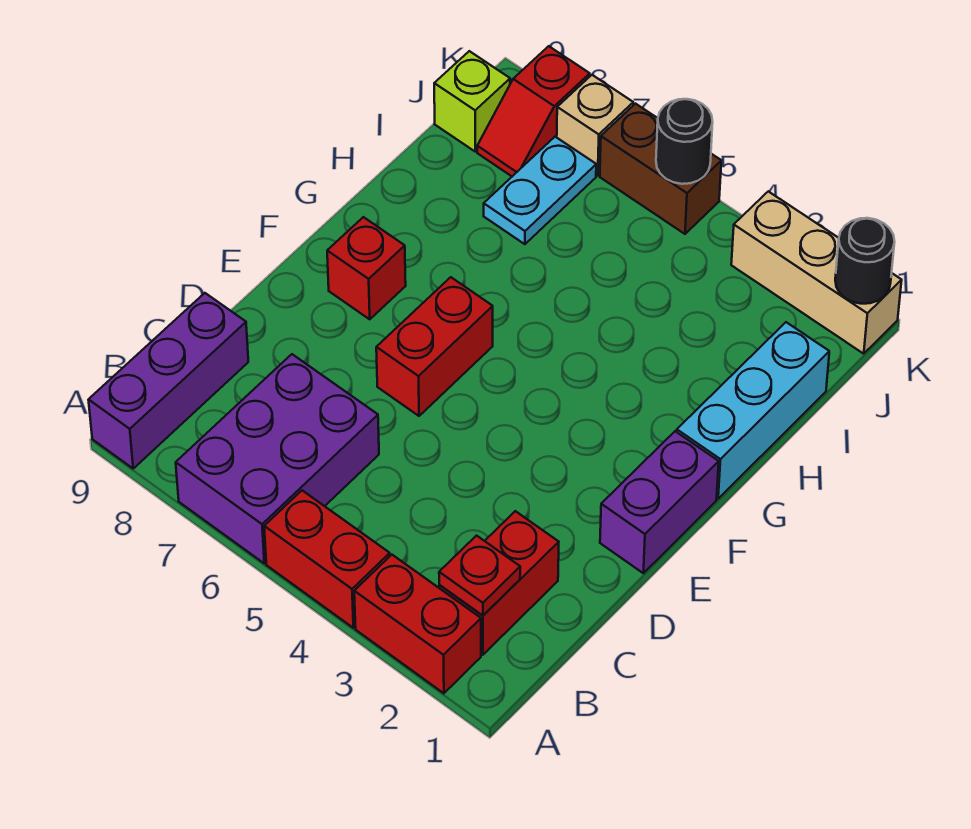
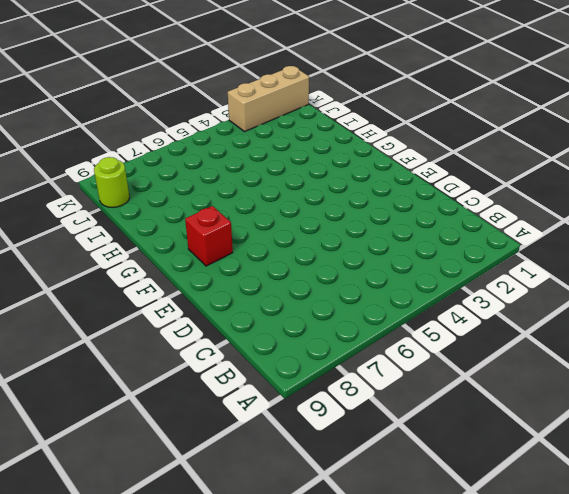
lime round brick J9 level 1 -> lime brick J9 level 1
none -> red brick A2:A3 level 1
none -> red brick A4:A5 level 1
none -> purple brick A6:C7 level 1

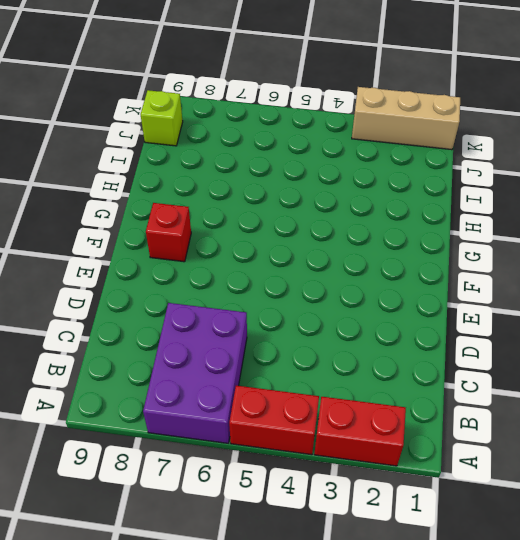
none -> purple brick A9:C9 level 1
none -> red brick B2:C2 level 1
none -> purple brick E1:F1 level 1

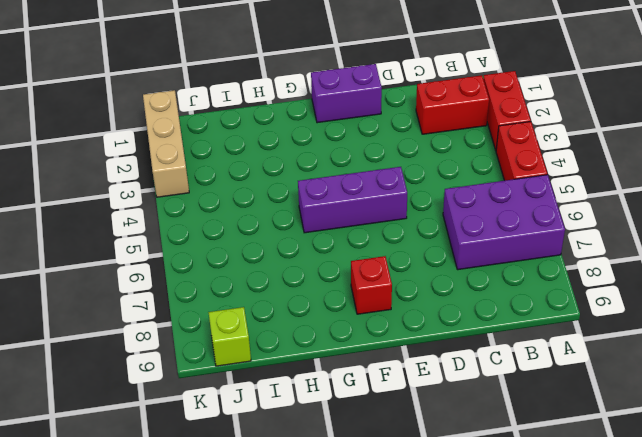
purple brick E5:G5 level 1 -> purple brick A9:C9 level 1
none -> red brick E6:F6 level 1
none -> cyan brick G1:I1 level 1
none -> cyan plate I7:J7 level 1

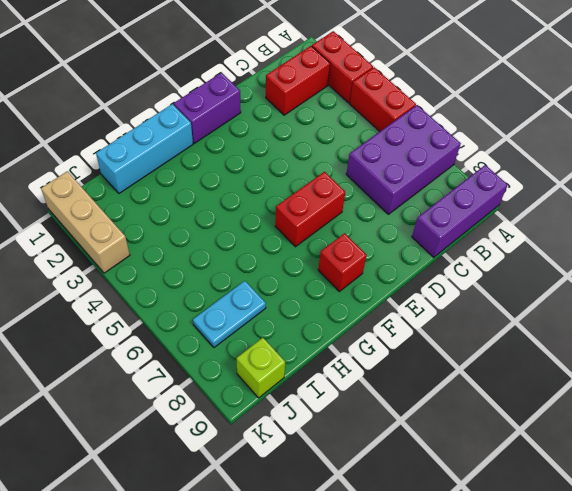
none -> red slope J8:K8 level 1 top K
none -> brown brick K5:K6 level 1
none -> tan brick K7 level 1

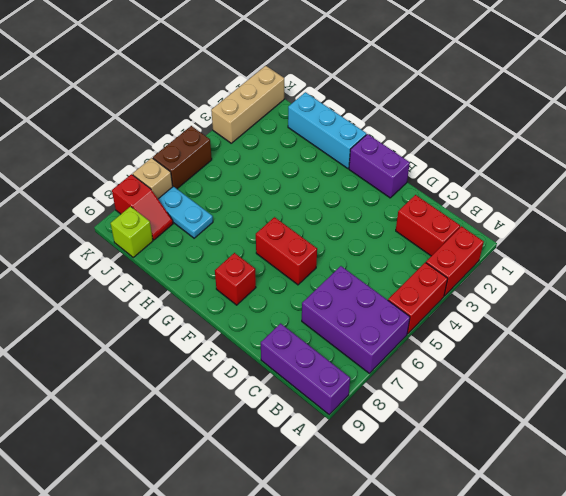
none -> red plate B2 level 2
none -> black round brick K1 level 2
none -> black round brick K5 level 2

